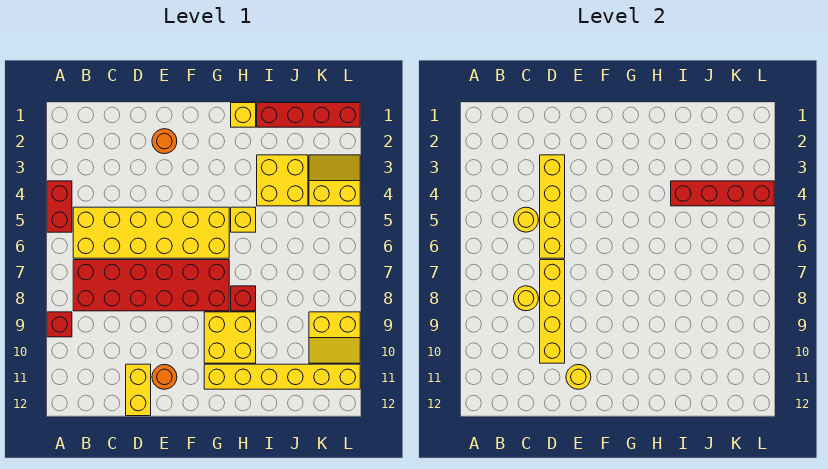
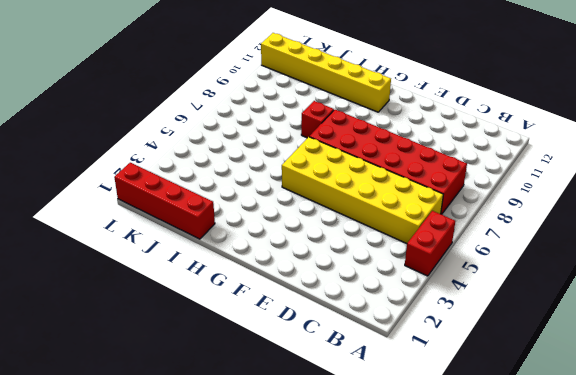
none -> red brick A9 level 1
none -> yellow brick D11:D12 level 1
none -> orange round brick E2 level 1

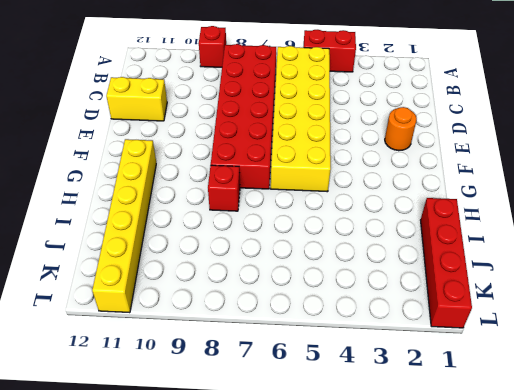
none -> orange round brick E11 level 1
none -> yellow brick G9:H10 level 1
none -> yellow brick H1 level 1

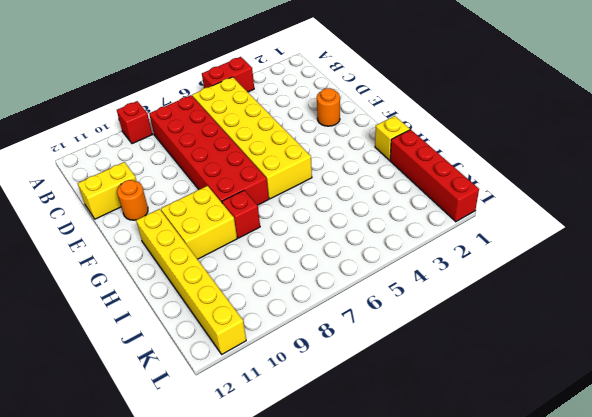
none -> yellow brick H5 level 1
none -> yellow brick I3:J4 level 1
none -> yellow slope K3:L4 level 1 top 4

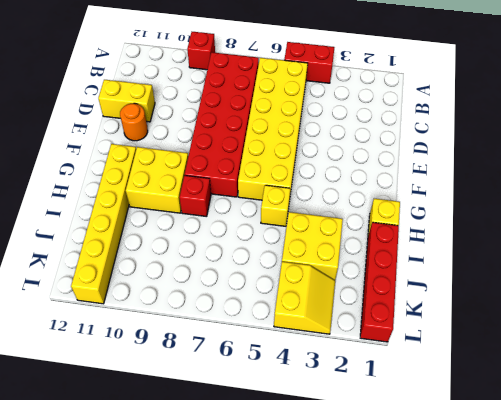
none -> orange round brick E2 level 1
none -> yellow slope K9:L10 level 1 top 9
none -> yellow round brick C5 level 2

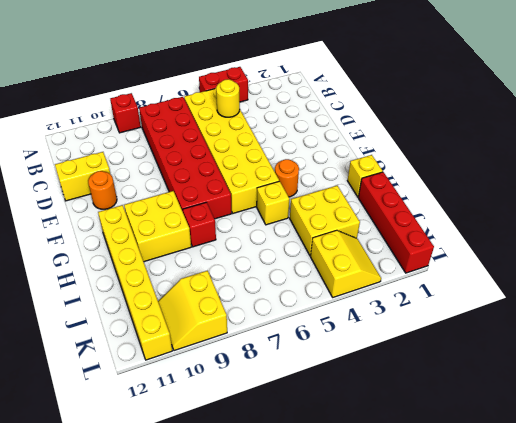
orange round brick G4 level 1 -> orange round brick E2 level 1
none -> yellow round brick C8 level 2
none -> yellow brick D3:D6 level 2
none -> yellow brick D7:D10 level 2

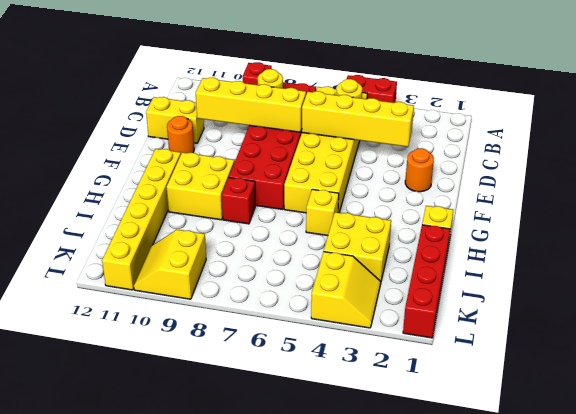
none -> yellow round brick E11 level 2
none -> red brick I4:L4 level 2

